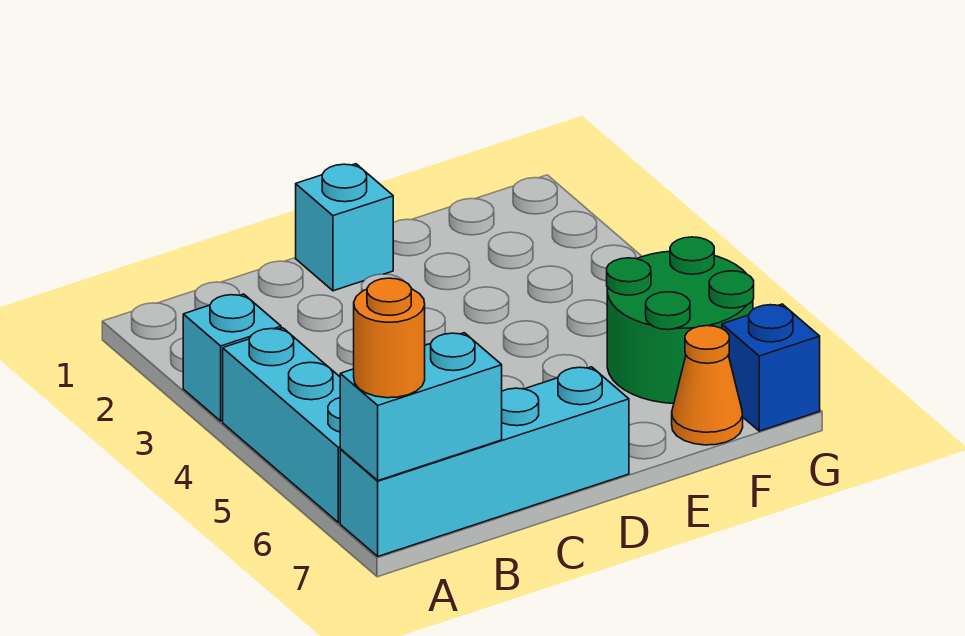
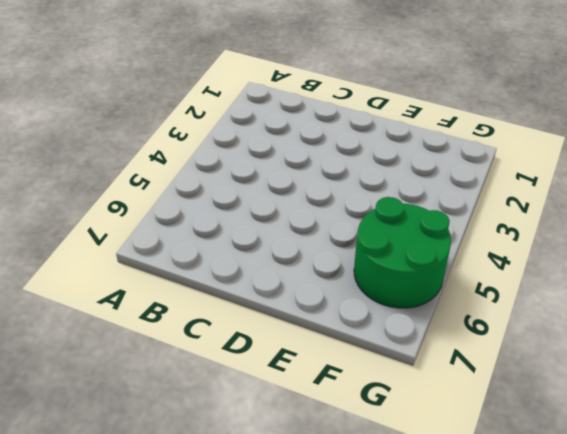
none -> cyan brick A3 level 1
none -> cyan brick A4:A6 level 1

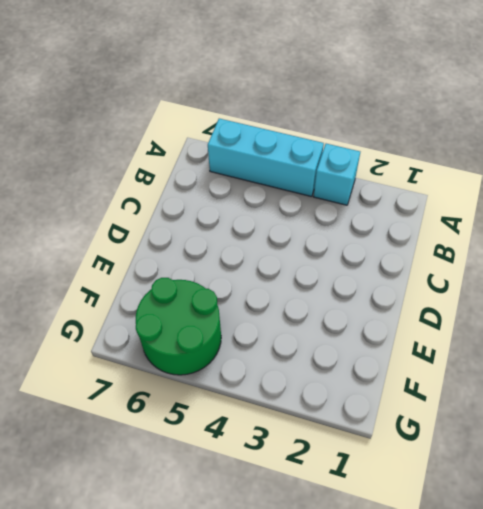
none -> cyan brick A7:D7 level 1
none -> cyan brick D1 level 1

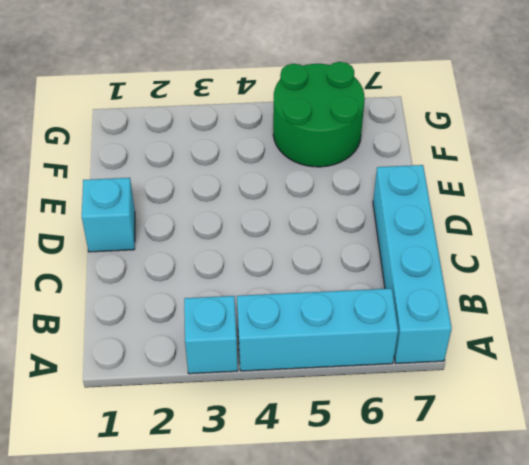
none -> orange cone F7 level 1
none -> blue brick G7 level 1

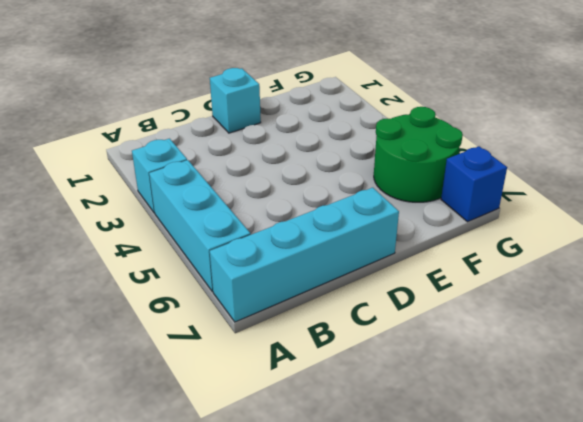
none -> orange cone F7 level 1
none -> cyan brick A7:B7 level 2

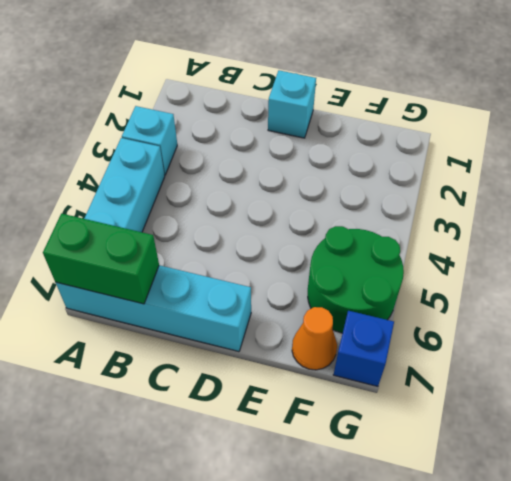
green brick A7:B7 level 2 -> cyan brick A7:B7 level 2
none -> orange round brick A7 level 3

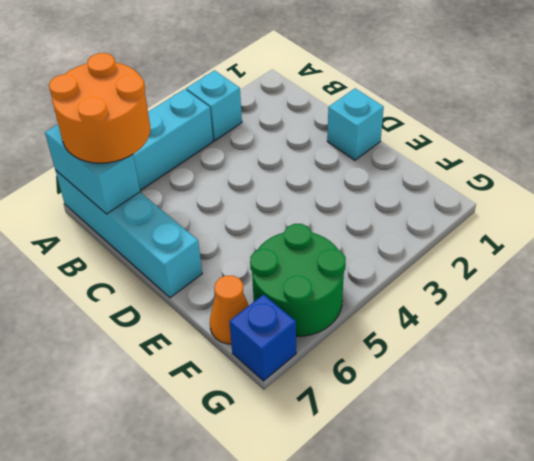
orange round brick A6:B7 level 3 -> orange round brick A7 level 3

